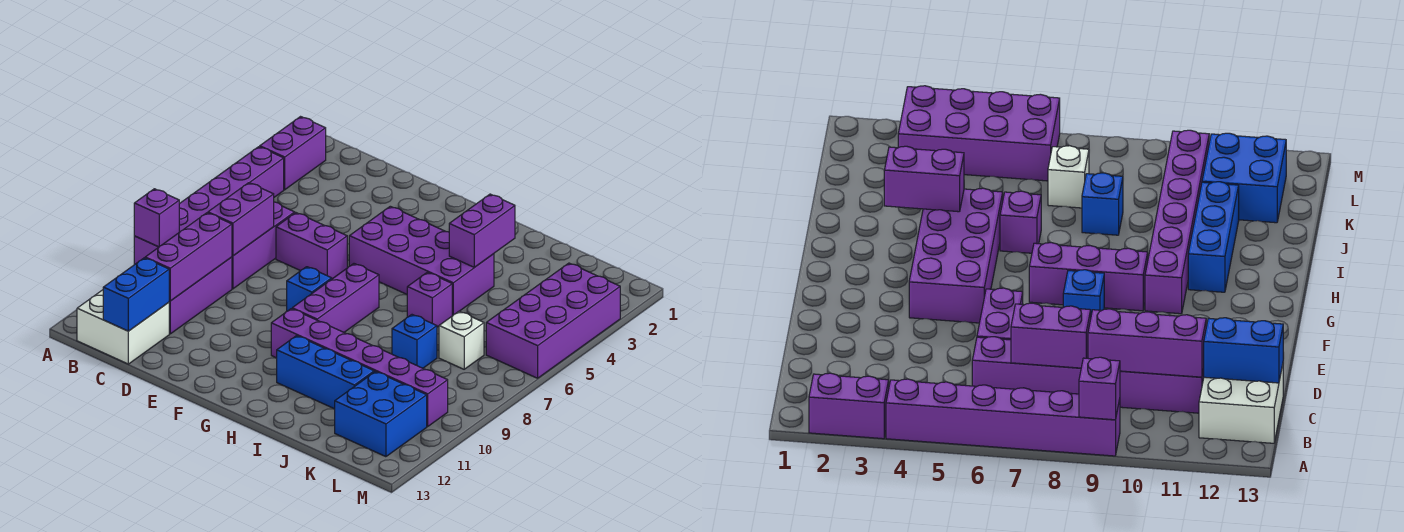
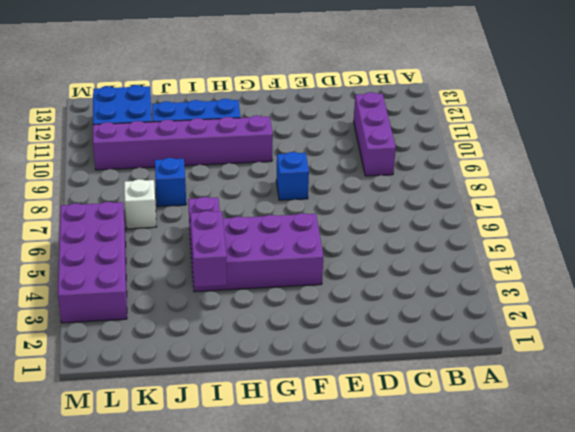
none -> purple brick A2:A3 level 1
none -> purple brick A4:A9 level 1
none -> white brick B12:C13 level 1

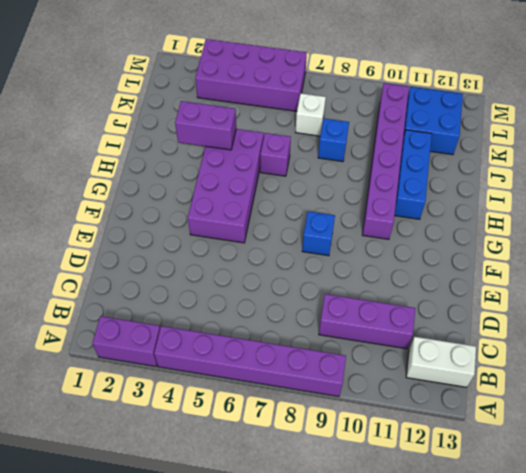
white brick B12:B13 level 1 -> white brick B12:C13 level 1
none -> purple brick C6:C8 level 1
none -> purple brick D6:E6 level 1
none -> purple brick G7:G9 level 1

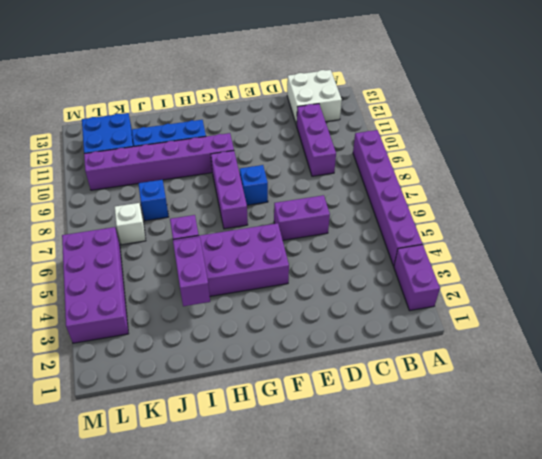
none -> purple brick C6:C8 level 1
none -> purple brick A9 level 2
none -> purple brick C7:C8 level 2

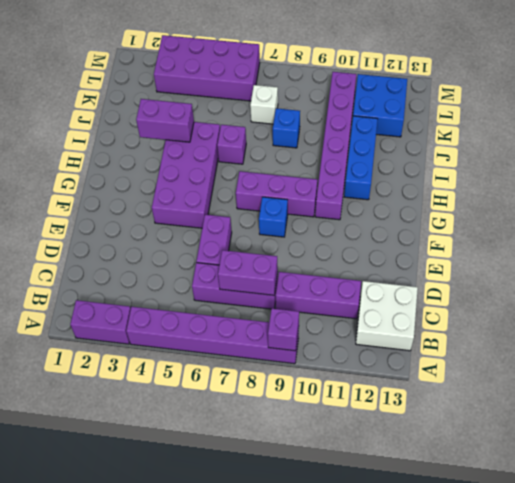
none -> purple brick C9:C11 level 2
none -> blue brick C12:C13 level 2

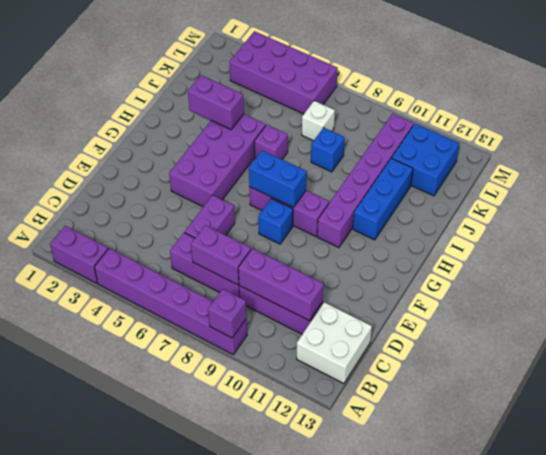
blue brick G7:G8 level 2 -> blue brick C12:C13 level 2

